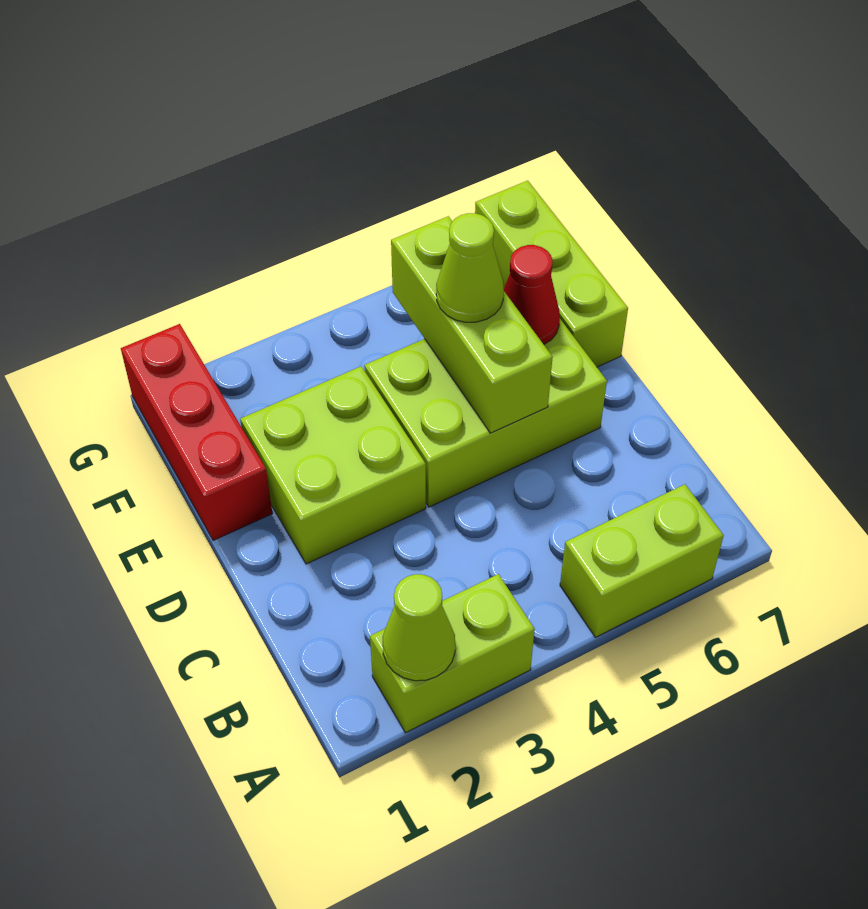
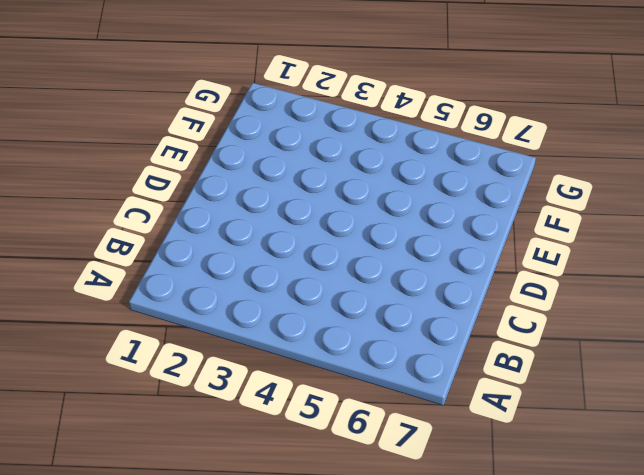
none -> lime brick A2:A3 level 1
none -> lime brick A5:A6 level 1

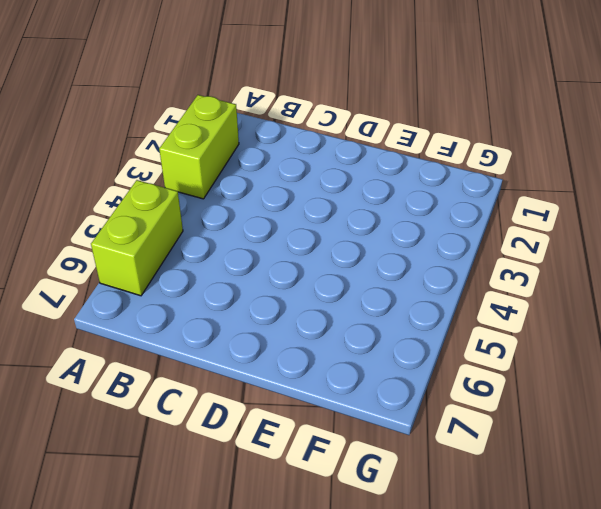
none -> lime brick D2:E3 level 1
none -> lime brick D4:E6 level 1

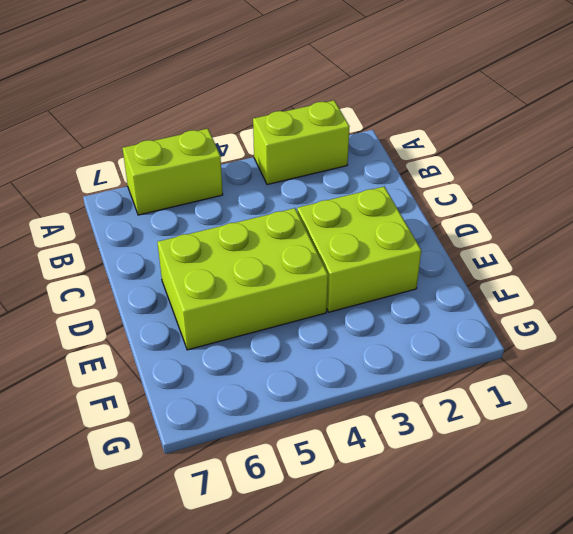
none -> red brick E1:G1 level 1
none -> lime brick E7:G7 level 1

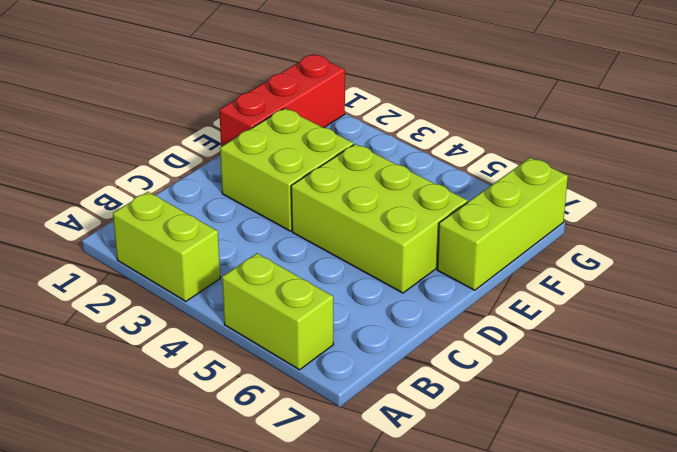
none -> lime cone A2 level 2
none -> lime brick D5:F5 level 2

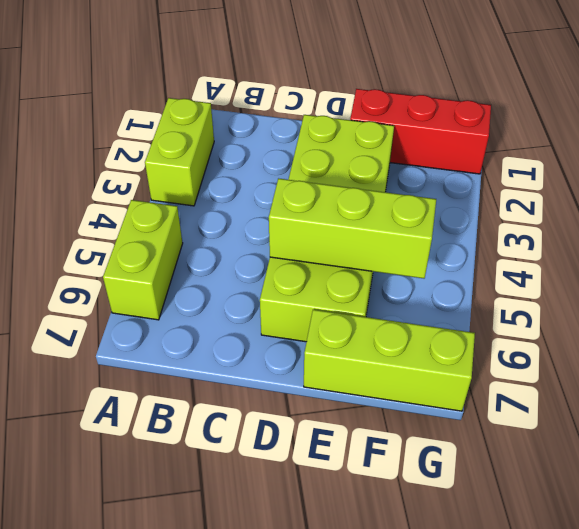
none -> lime cone A2 level 2
none -> red cone E6 level 2

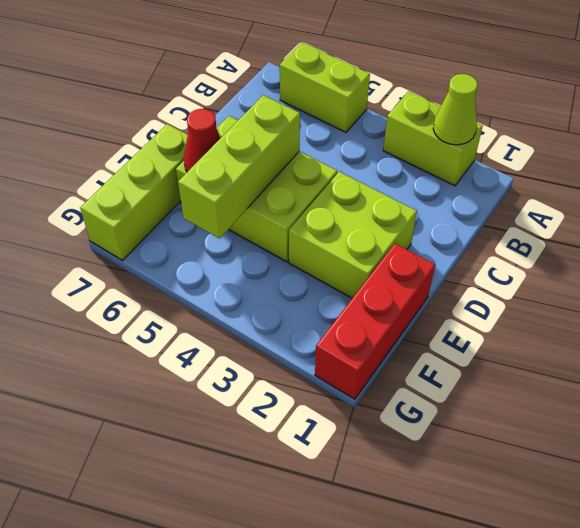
none -> lime cone E5 level 3

